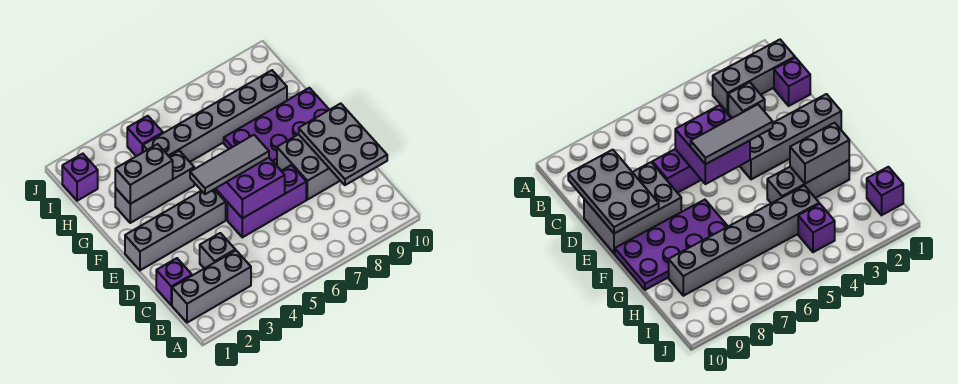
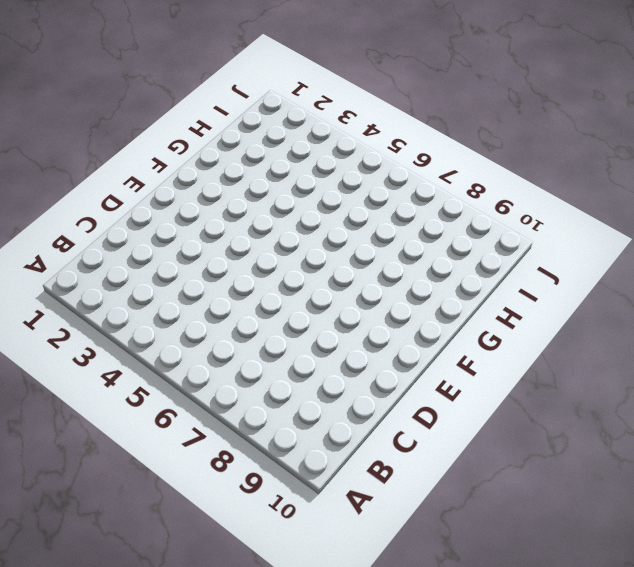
none -> grey brick B1:B3 level 1
none -> purple brick C1 level 1
none -> grey brick C3 level 1

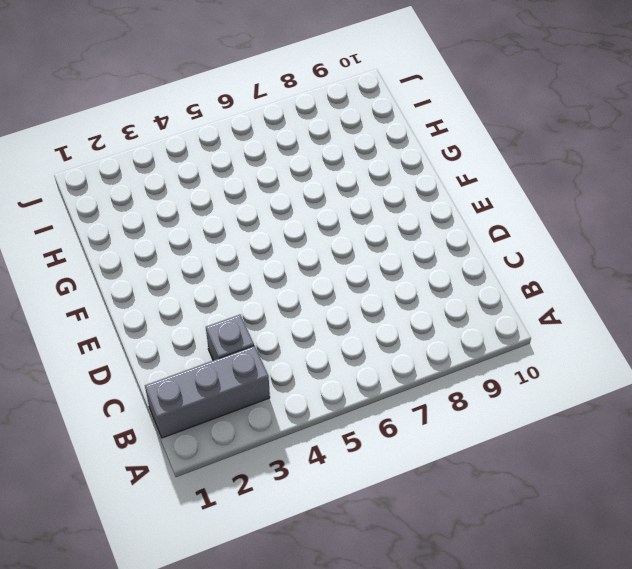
none -> purple brick C1 level 1
none -> purple brick D5:D7 level 1
none -> grey brick D8:E10 level 1

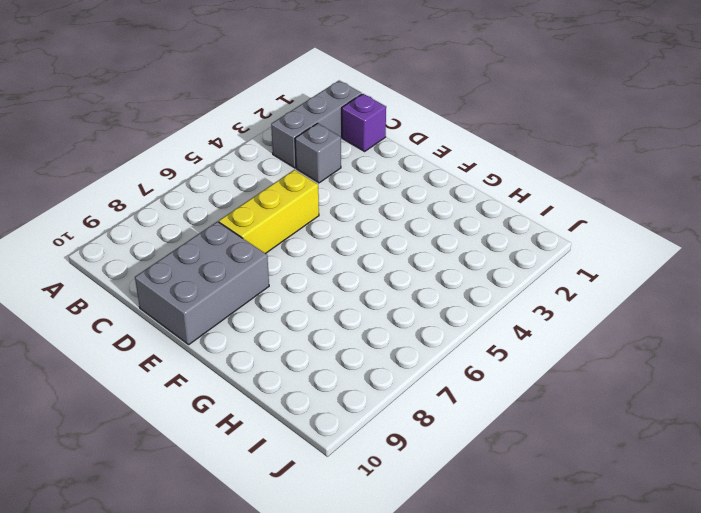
yellow brick D5:D7 level 1 -> purple brick D5:D7 level 1
none -> grey brick E1:E4 level 1
none -> purple plate F7:G10 level 1
none -> grey brick G2:G4 level 1

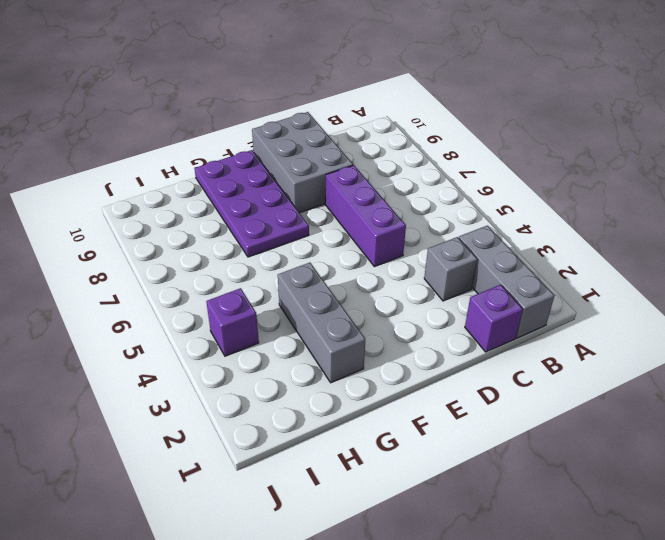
none -> grey brick E1:E4 level 1
none -> grey brick H4:H9 level 1
none -> purple brick I1 level 1

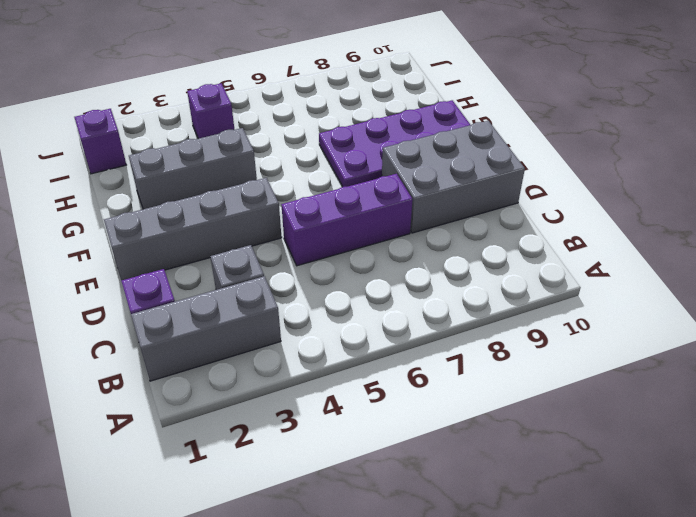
none -> grey brick H4:H9 level 1
none -> grey plate C9:E10 level 2
none -> purple brick D5:E6 level 2

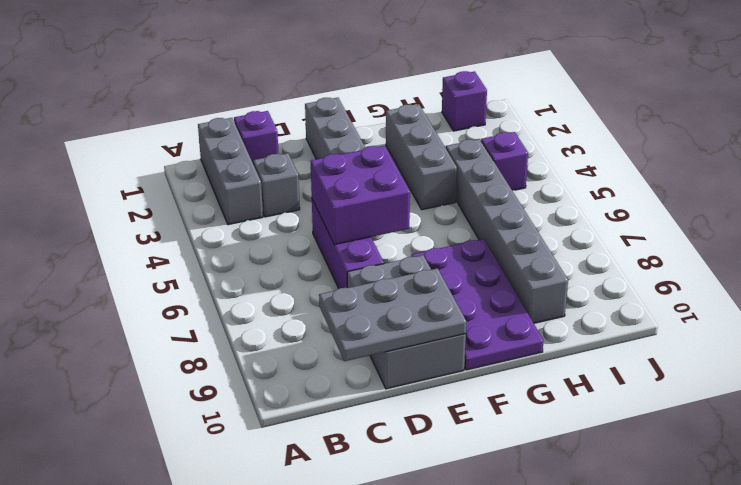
none -> grey brick G2:G3 level 2
none -> grey tile E4:E6 level 3

